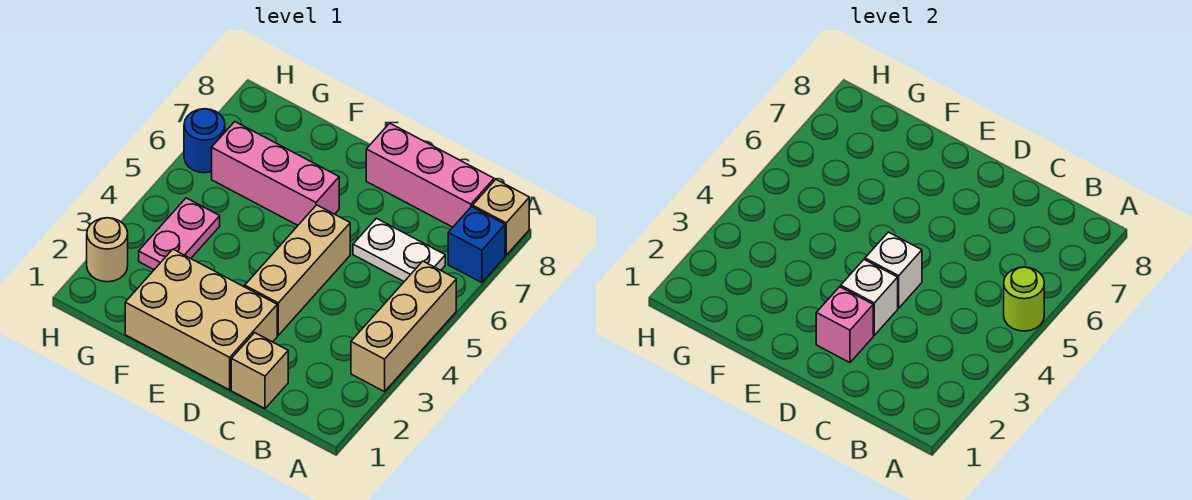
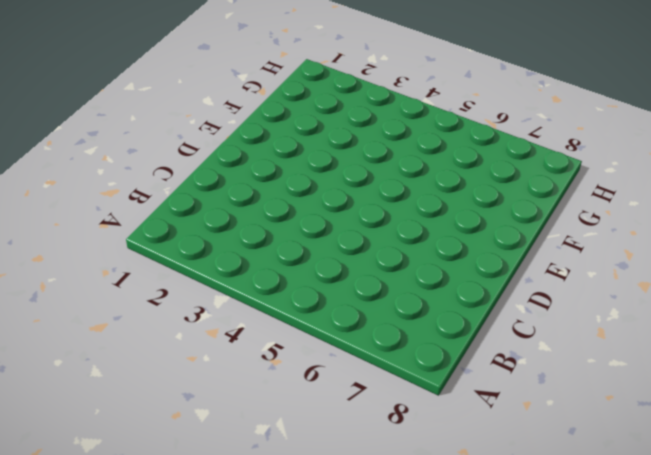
none -> tan brick A3:A5 level 1
none -> blue brick A7 level 1
none -> tan brick A8 level 1

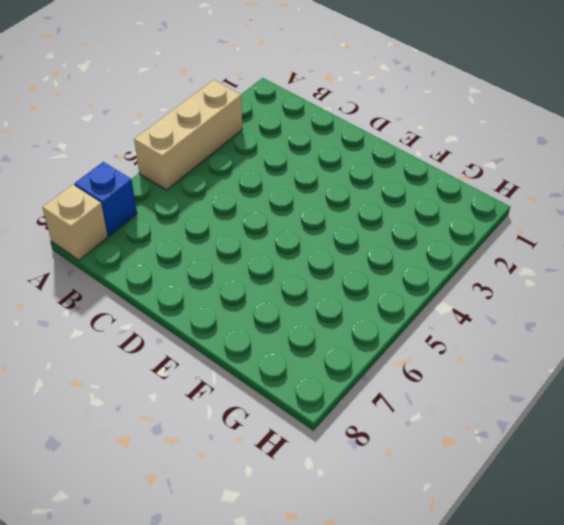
none -> white plate B6:C6 level 1
none -> pink brick B8:D8 level 1
none -> tan brick C1 level 1

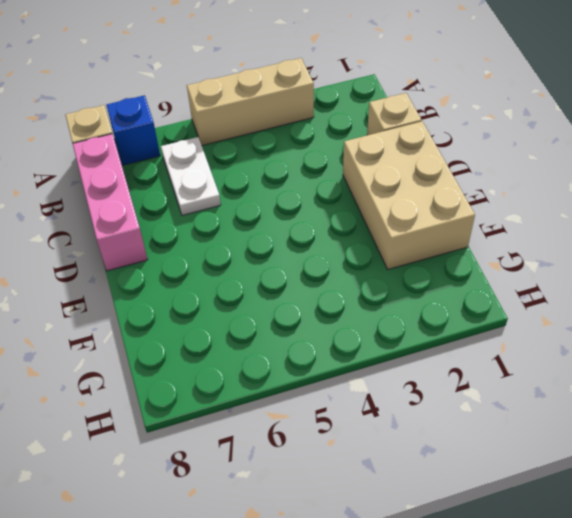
none -> tan brick D3:D5 level 1
none -> pink brick E6:G6 level 1
none -> pink plate G3:G4 level 1

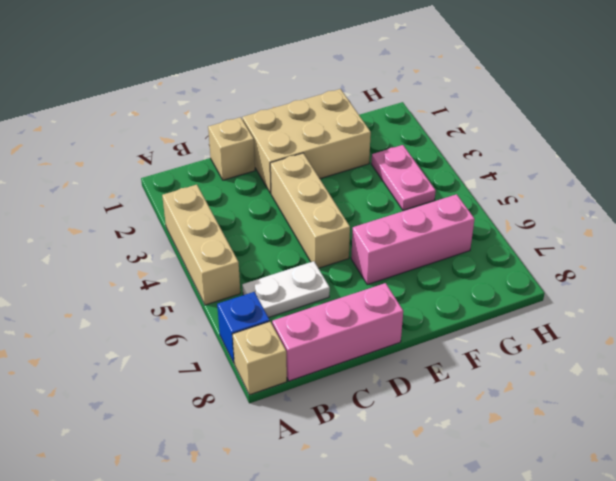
none -> tan round brick H2 level 1
none -> blue round brick H6 level 1
none -> lime round brick A5 level 2

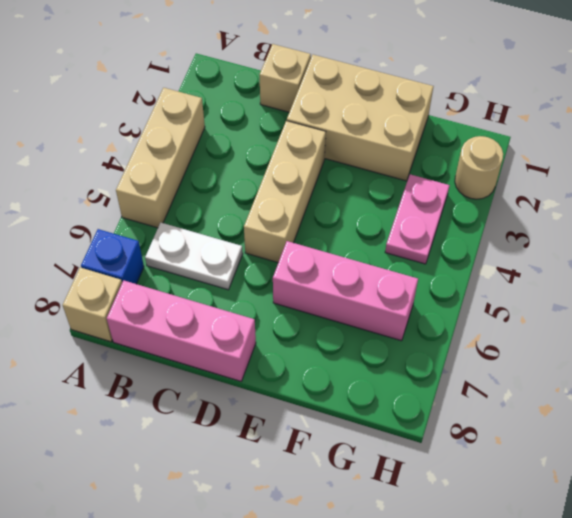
none -> blue round brick H6 level 1
none -> lime round brick A5 level 2
none -> pink brick D2 level 2

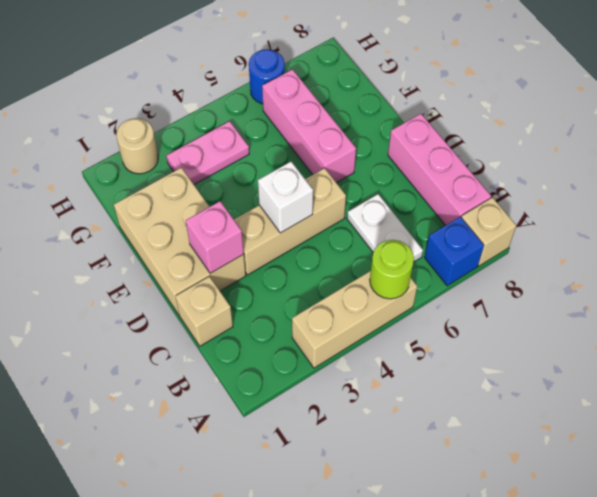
none -> white brick D3 level 2

